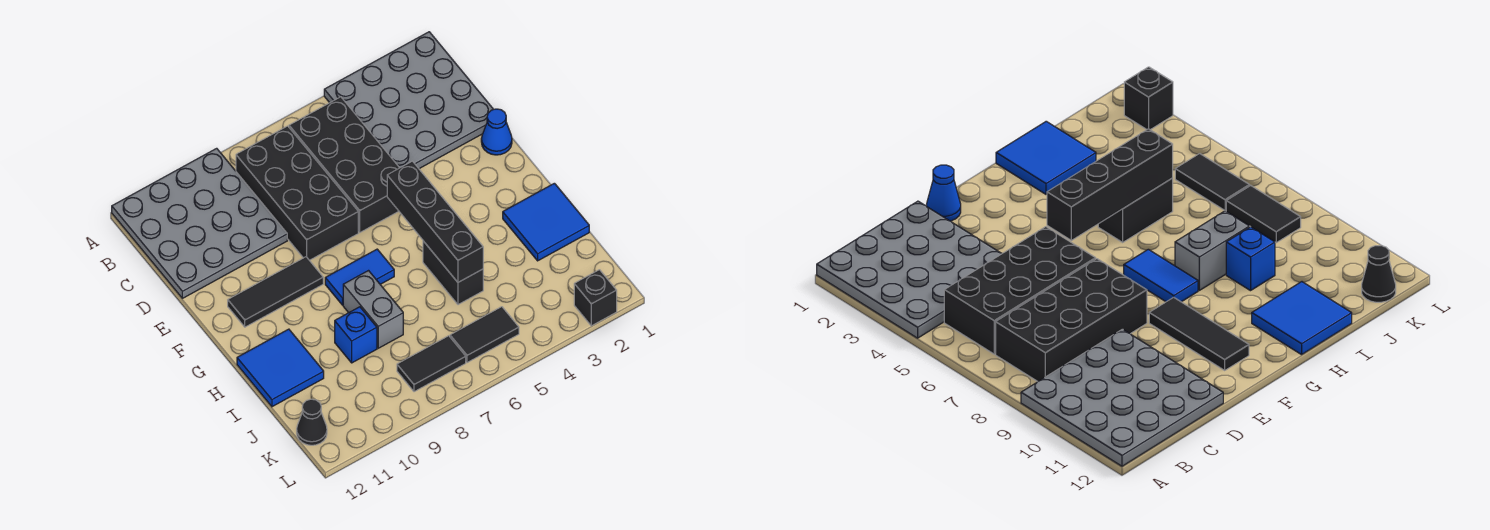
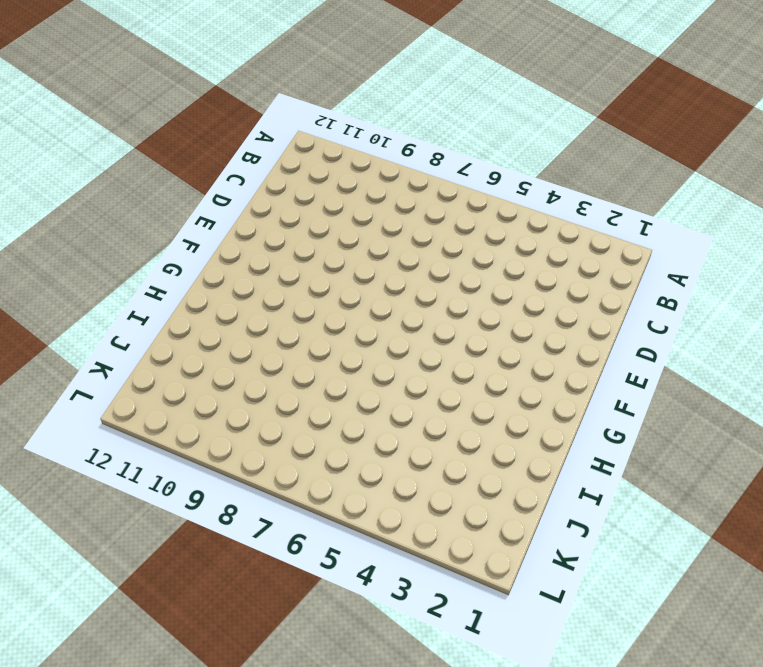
none -> grey plate A1:D4 level 1
none -> grey plate A9:D12 level 1
none -> black brick B5:E6 level 1

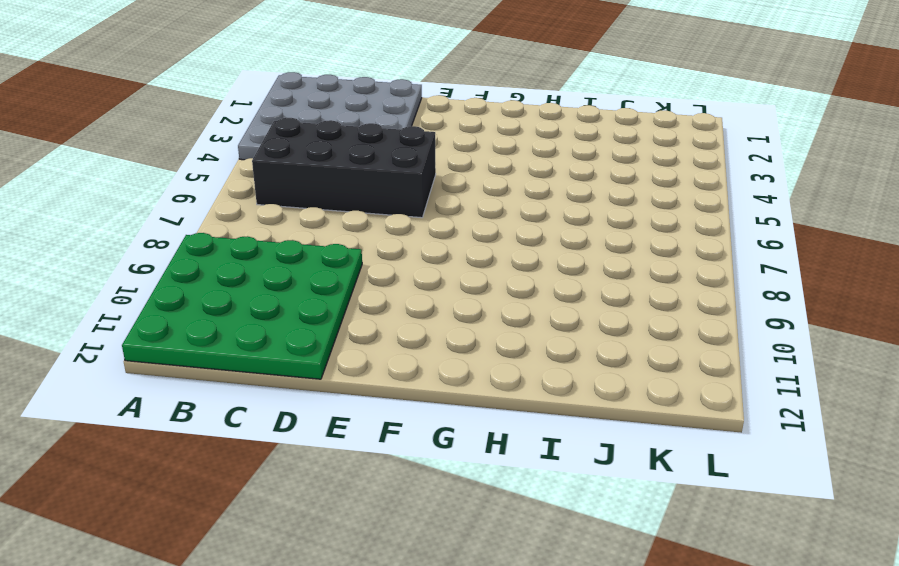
green plate A9:D12 level 1 -> grey plate A9:D12 level 1
none -> black brick B7:E8 level 1
none -> blue cone E1 level 1
none -> black tile F9:F11 level 1

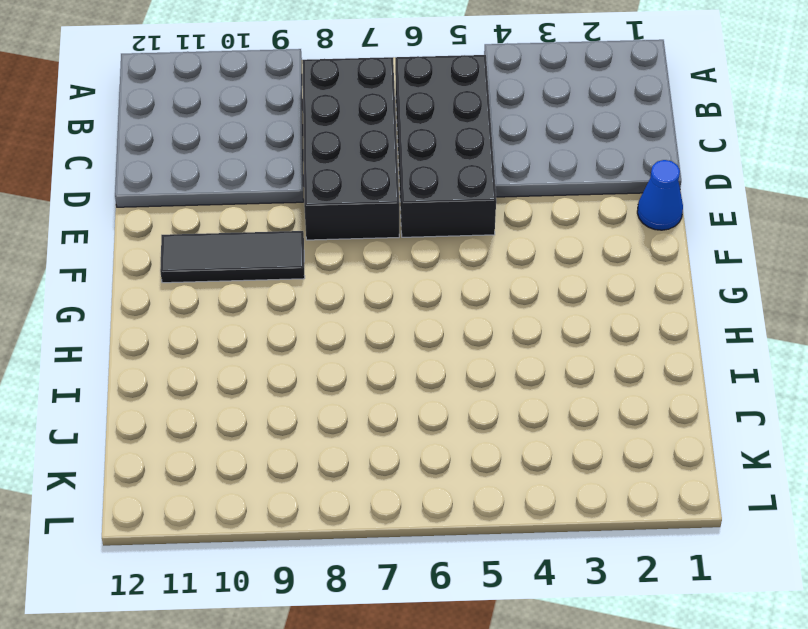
none -> blue tile G7:G8 level 1
none -> blue tile H1:I2 level 1
none -> black brick H5:I5 level 1

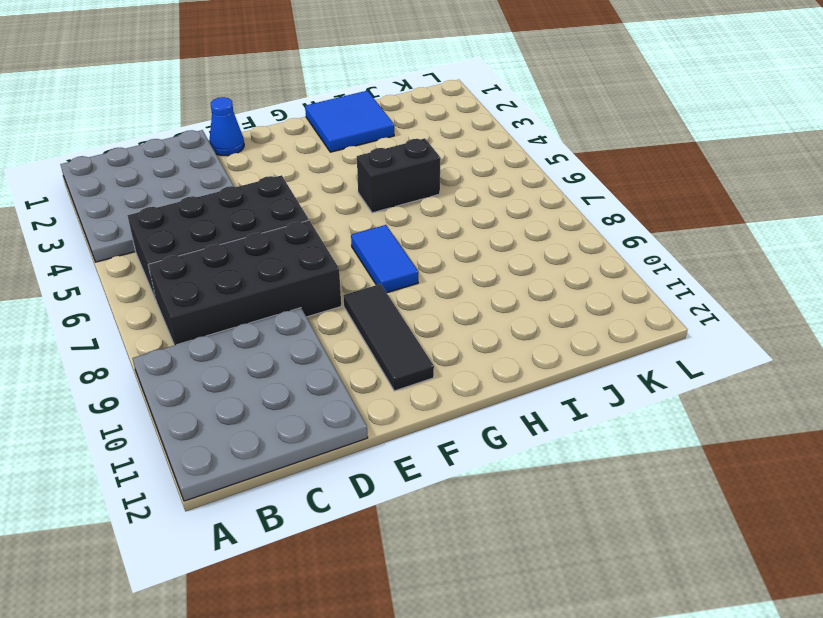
none -> grey brick H8:I8 level 1
none -> blue tile H11:I12 level 1
none -> blue brick I9 level 1

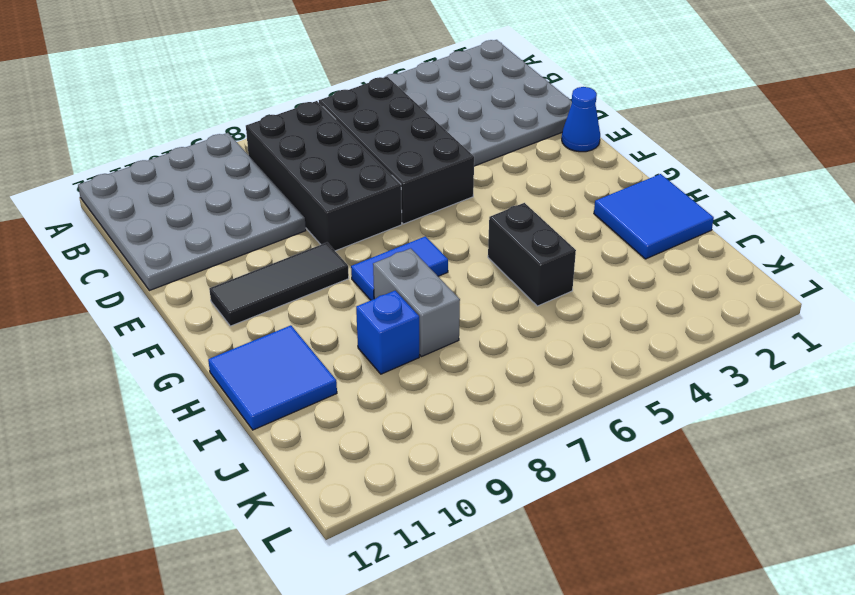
none -> black tile K5:K6 level 1
none -> black tile K7:K8 level 1
none -> black cone K12 level 1

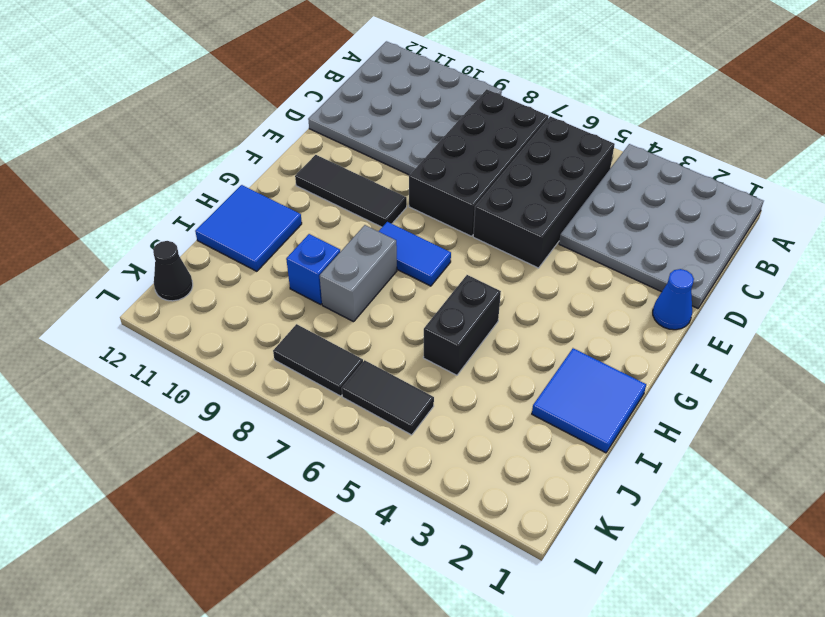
none -> black brick L2 level 1
none -> black brick F5:I5 level 2

